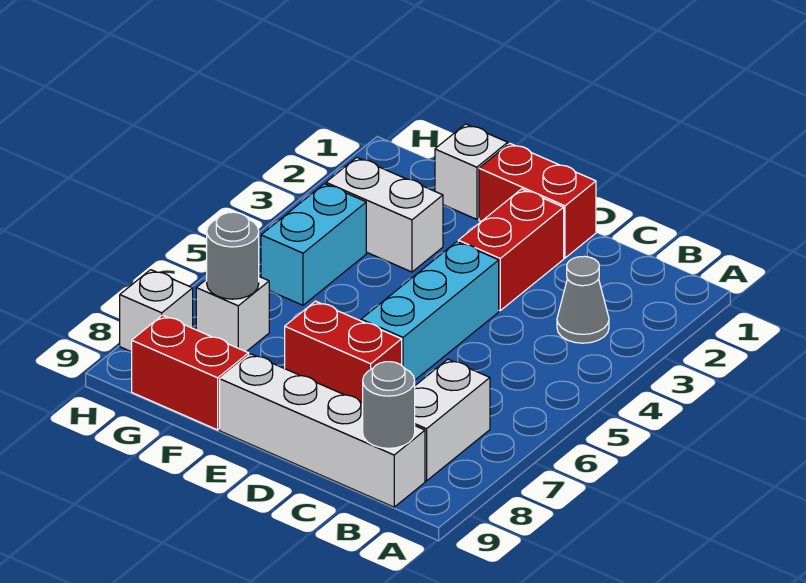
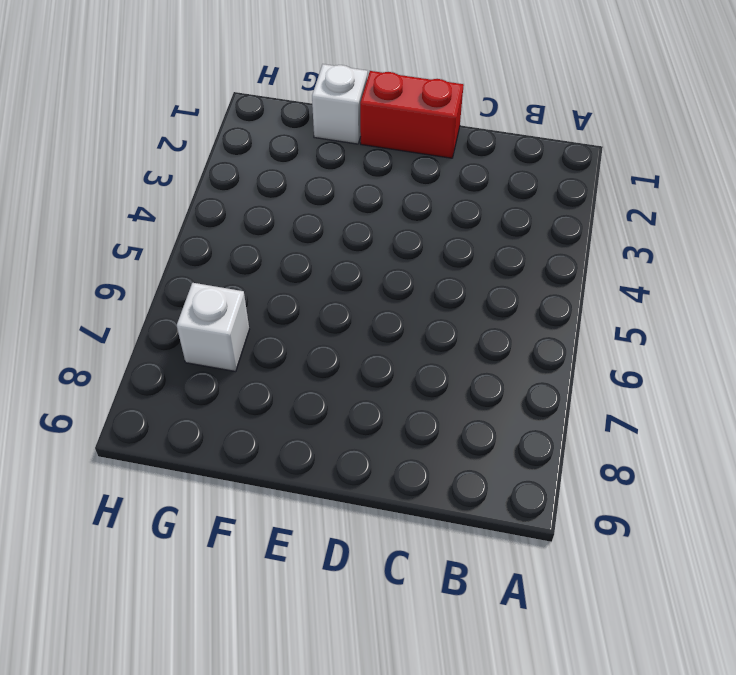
none -> grey cone B3 level 1
none -> white brick B7:B8 level 1
none -> white brick B9:E9 level 1

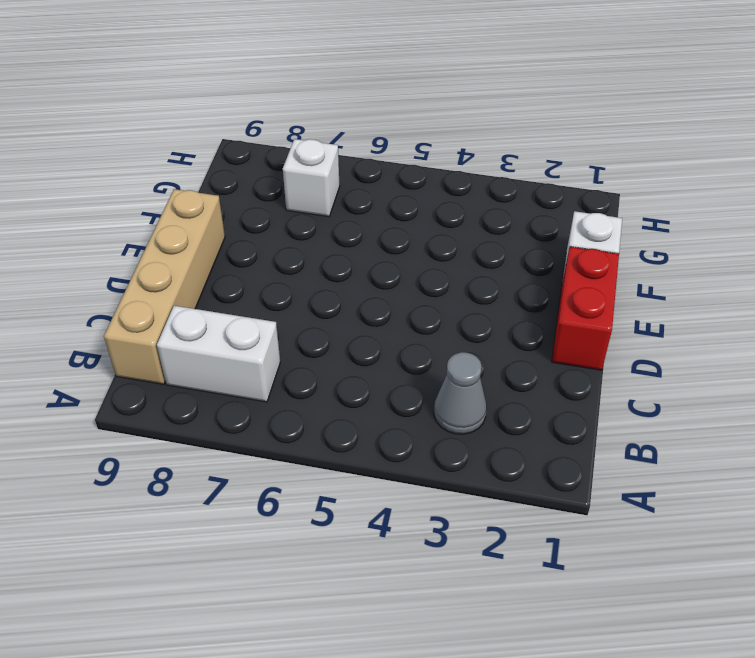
tan brick B9:E9 level 1 -> white brick B9:E9 level 1
none -> red brick D2:D3 level 1
none -> cyan brick D4:D6 level 1
none -> red brick D7:E7 level 1

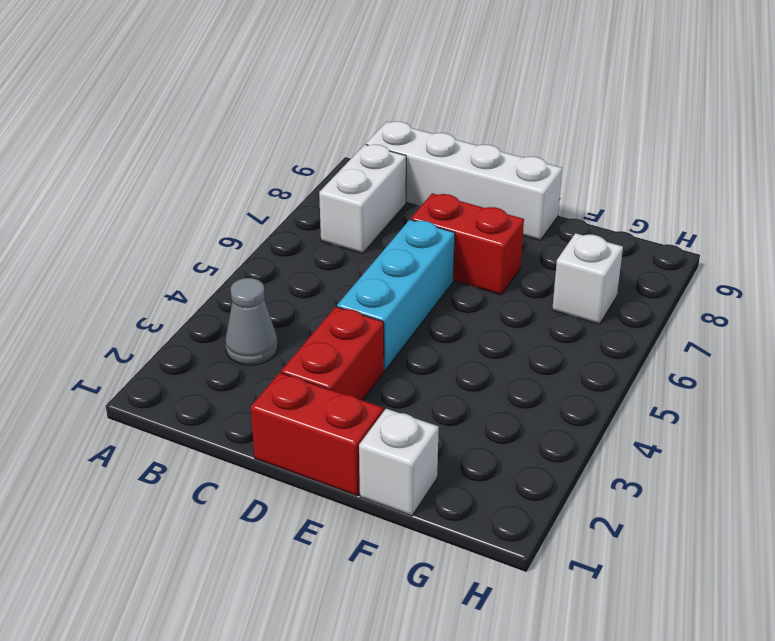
none -> white brick F3:G3 level 1
none -> red brick F9:G9 level 1
none -> cyan brick G4:G5 level 1

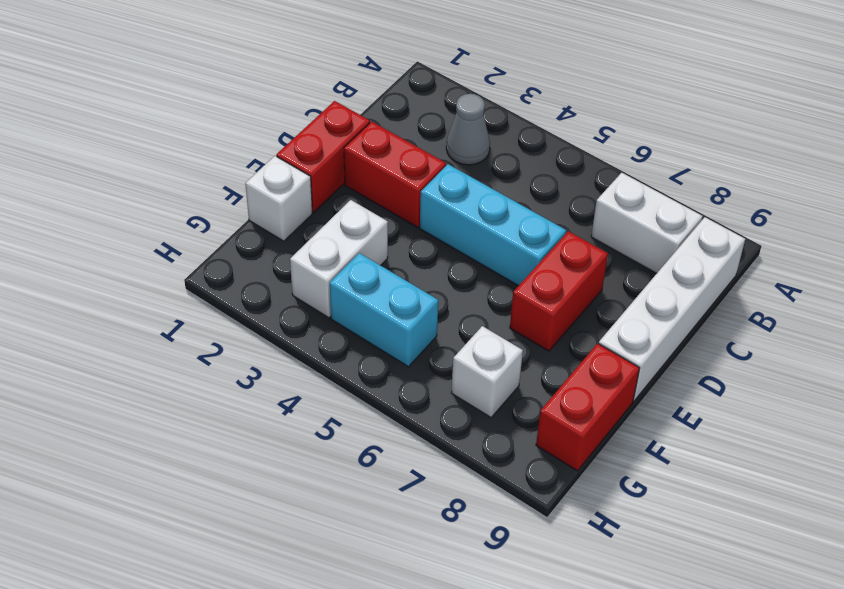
none -> white brick H8 level 1
none -> grey round brick B9 level 2
none -> grey round brick G7 level 2

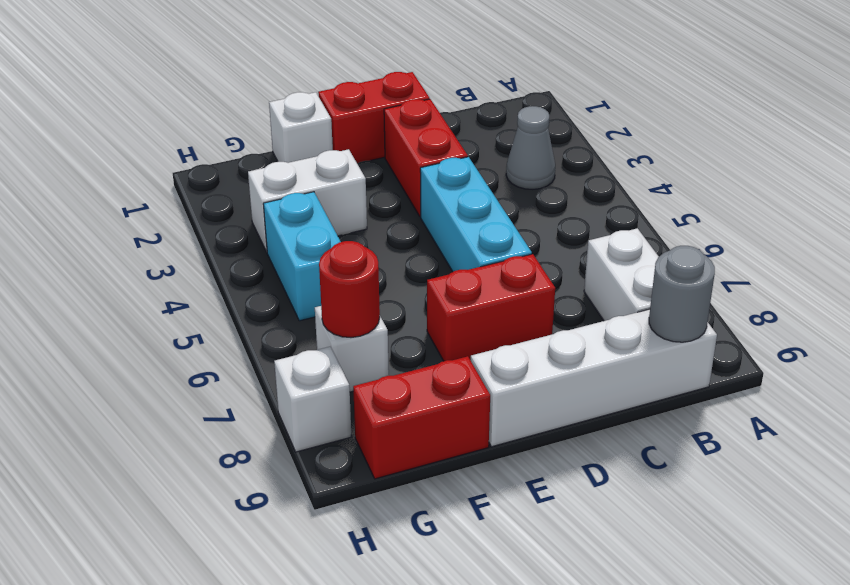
red round brick G7 level 2 -> grey round brick G7 level 2

